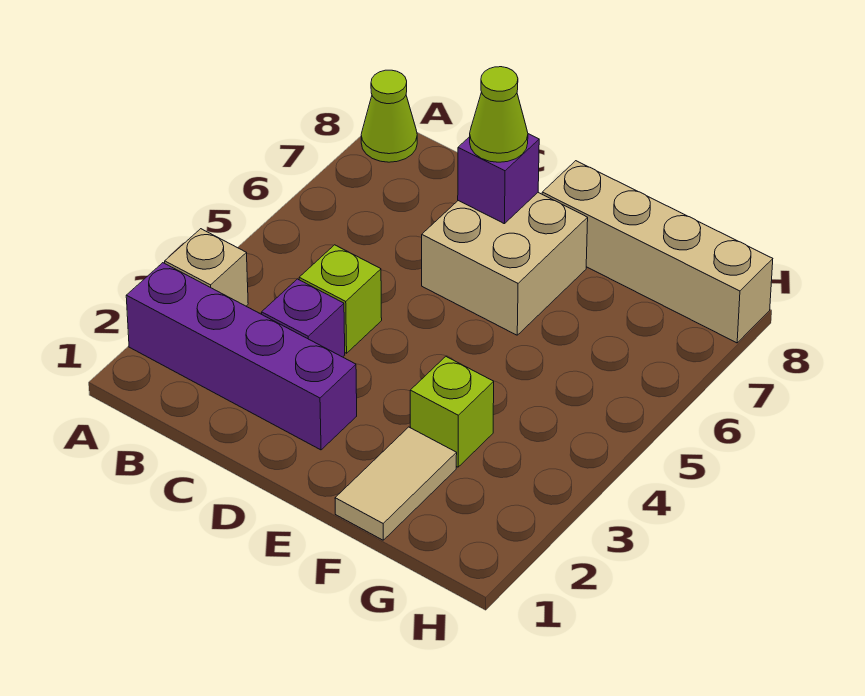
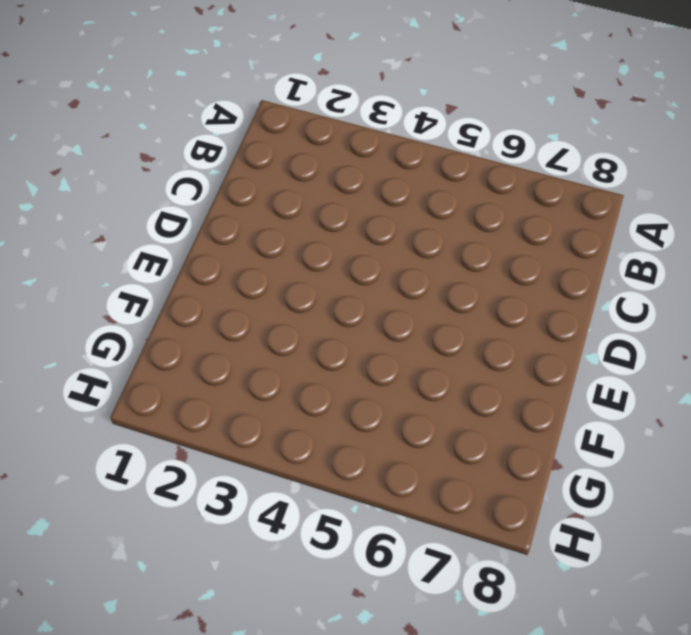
none -> purple brick A2:D2 level 1
none -> tan brick A3 level 1

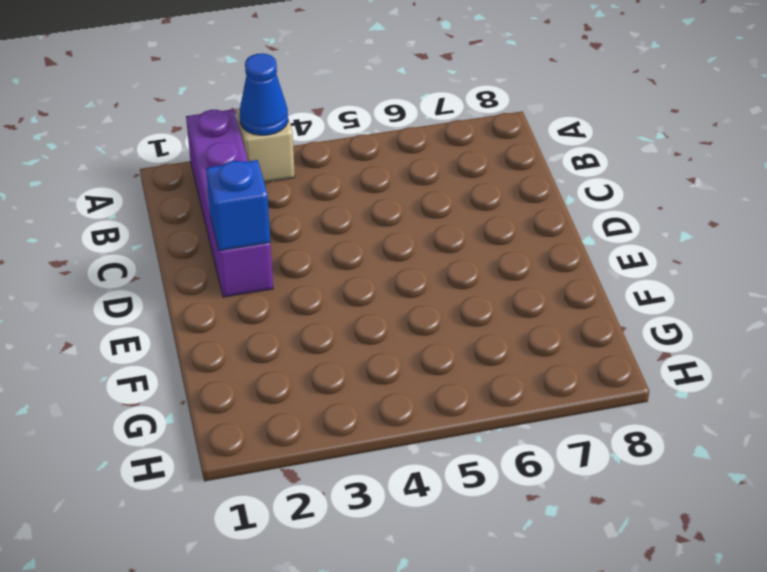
blue cone A3 level 2 -> none
blue brick D2 level 2 -> none
none -> lime cone A8 level 1
none -> purple brick C3 level 1

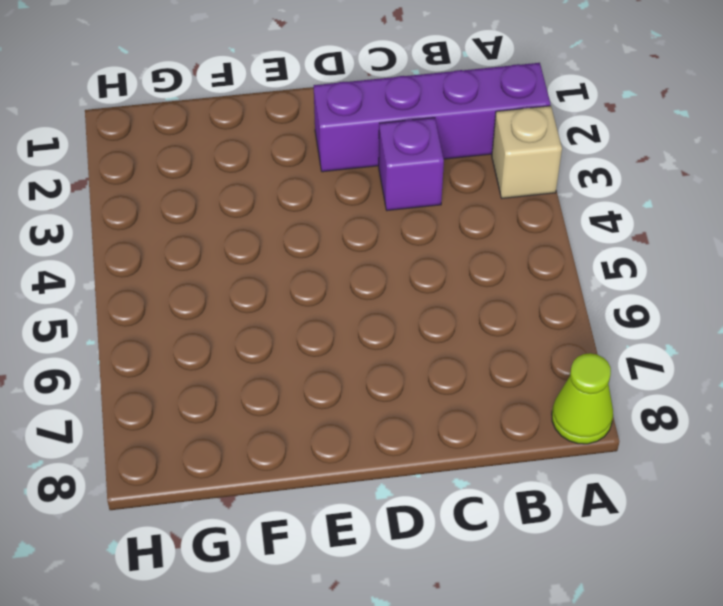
none -> lime brick C4 level 1
none -> tan brick D6:E7 level 1

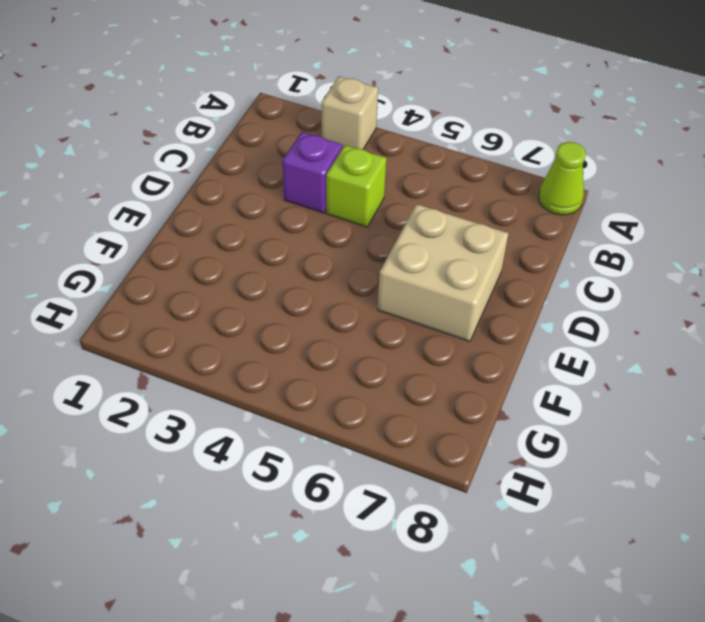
none -> purple brick A2:D2 level 1
none -> tan brick E8:H8 level 1

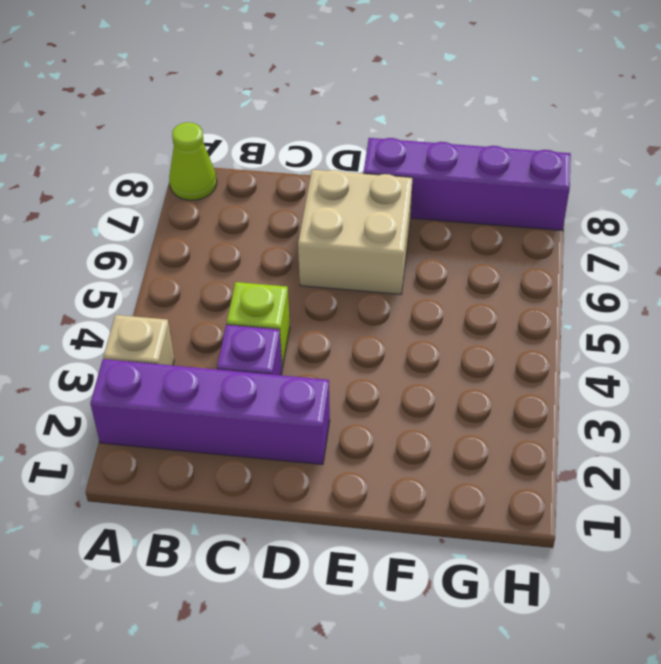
purple brick E8:H8 level 1 -> tan brick E8:H8 level 1
none -> tan tile F1:F2 level 1
none -> lime brick F3 level 1

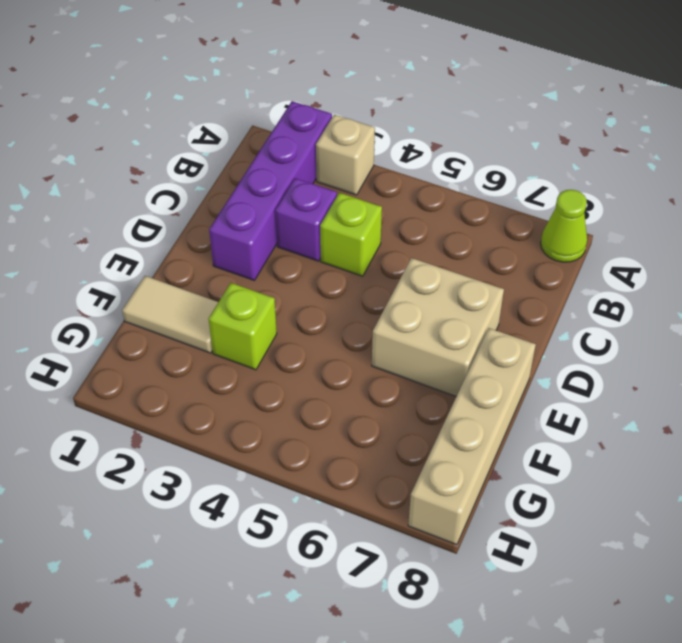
none -> purple brick D7 level 2
none -> lime cone D7 level 3

